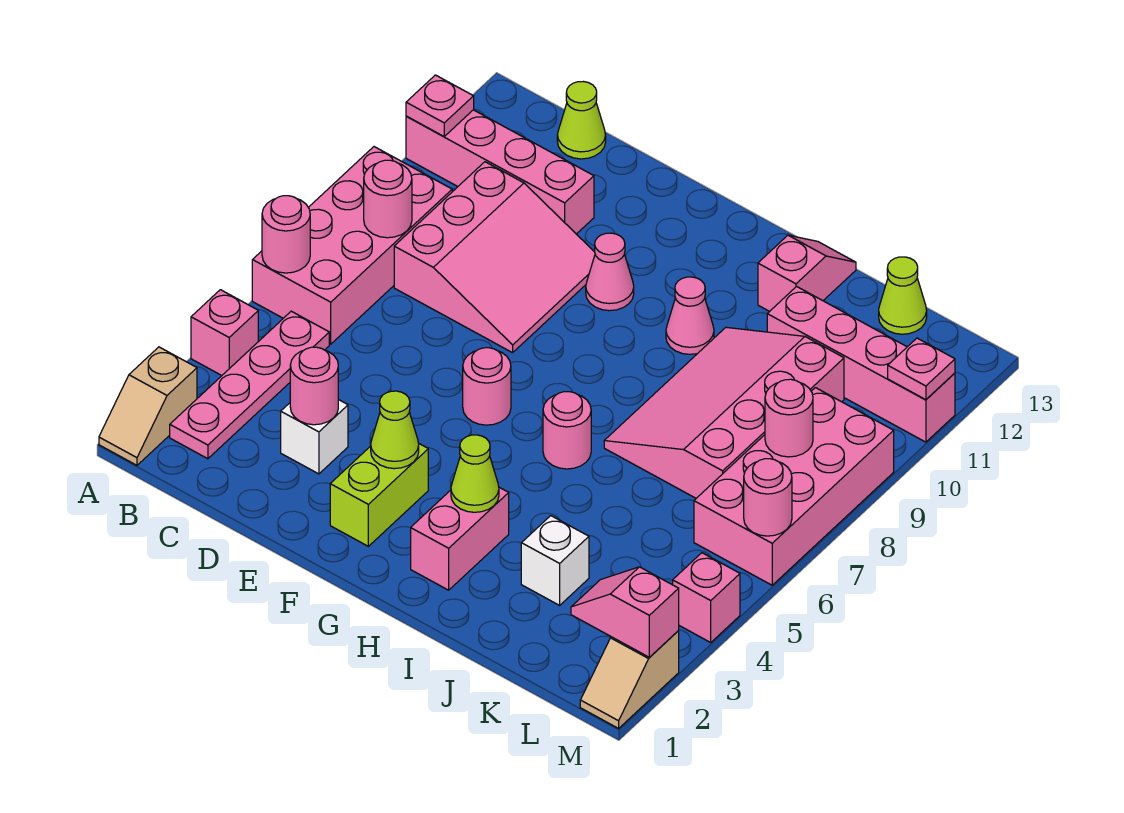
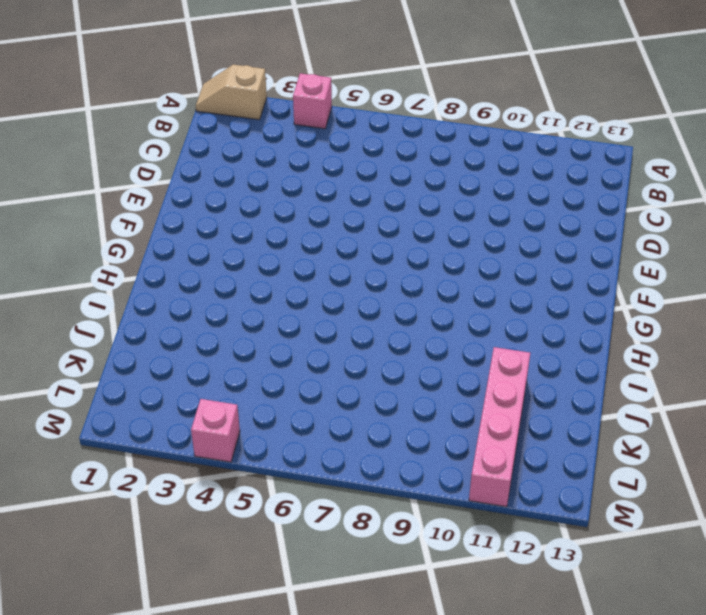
none -> pink brick A6:B9 level 1
none -> pink brick A11:D11 level 1
none -> pink plate B2:B5 level 1
none -> pink slope C8:E10 level 1 top C

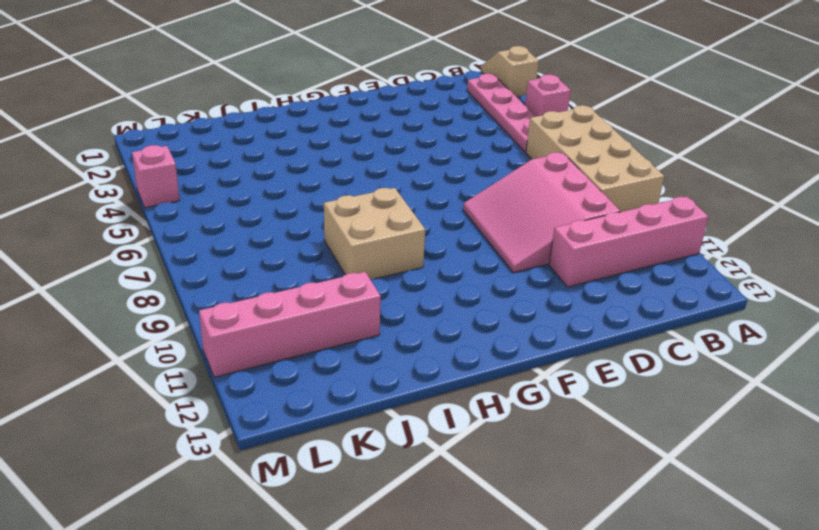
tan brick A6:B9 level 1 -> pink brick A6:B9 level 1
tan brick H8:I9 level 1 -> pink slope I7:K10 level 1 top K
none -> lime cone C13 level 1
none -> white brick D3 level 1
none -> lime brick F2:F3 level 1
none -> pink round brick F6 level 1

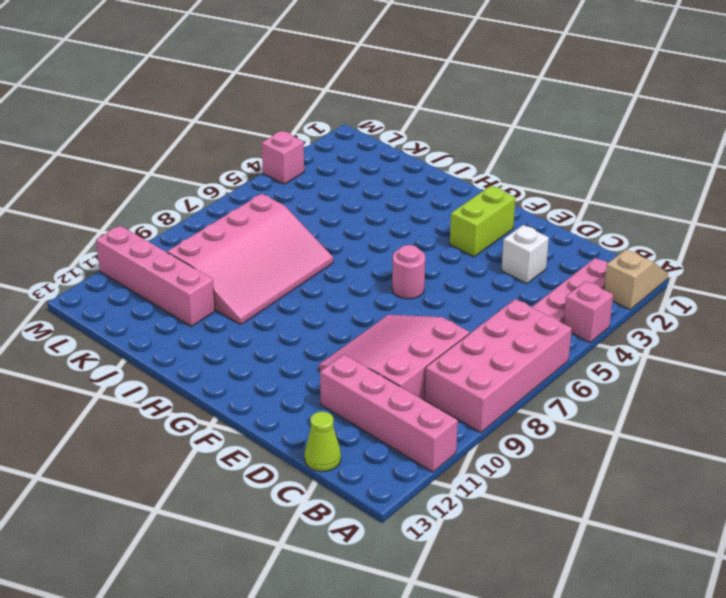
none -> pink cone F10 level 1
none -> pink brick H2:H3 level 1
none -> pink round brick H6 level 1
none -> pink cone H10 level 1

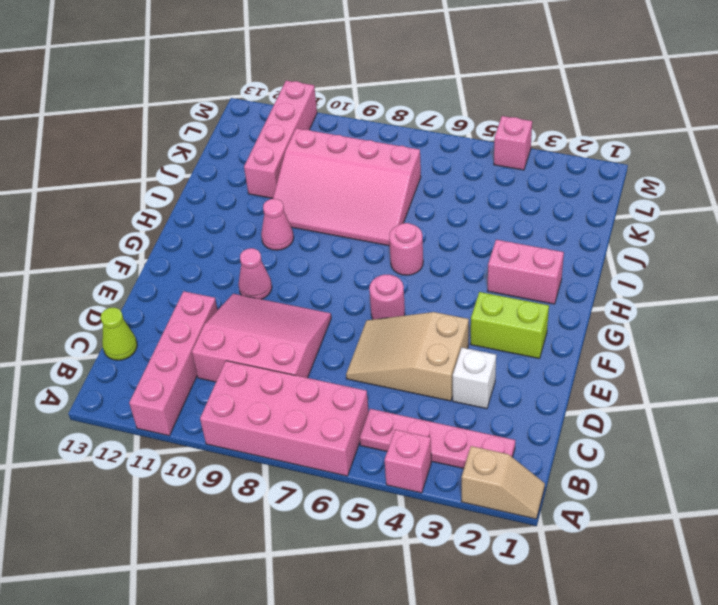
tan slope D4:E6 level 1 top 4 -> none
none -> pink slope I12:I13 level 1 top 12
none -> white brick J3 level 1
none -> lime cone K13 level 1
none -> pink brick L6:M9 level 1

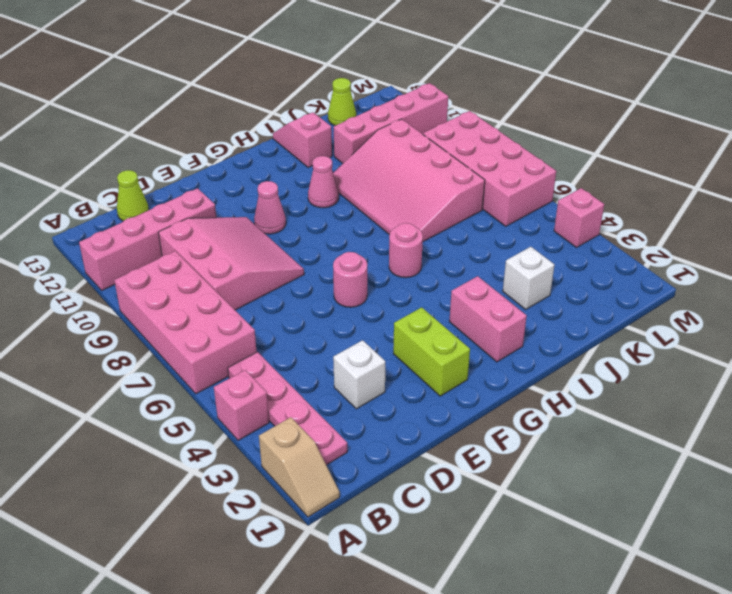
none -> tan slope M1:M2 level 1 top 2
none -> pink round brick A6 level 2
none -> pink plate A11 level 2
none -> pink round brick B8 level 2

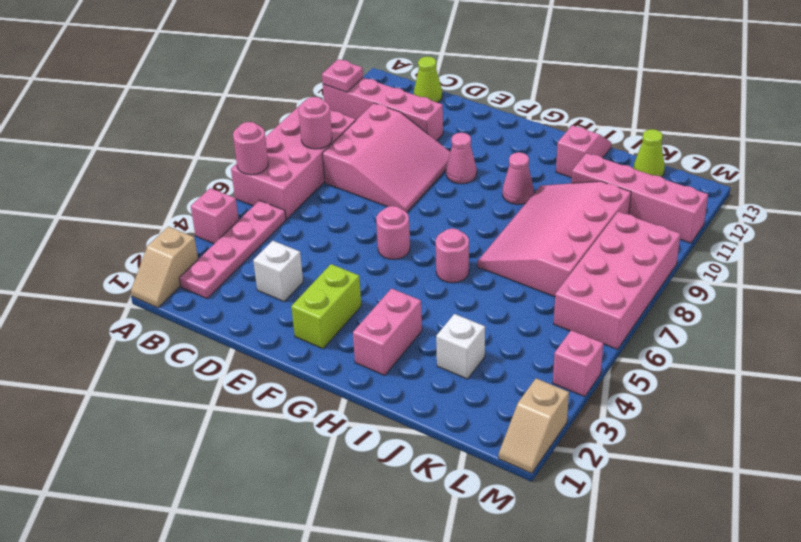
none -> pink round brick D3 level 2
none -> lime cone F3 level 2
none -> lime cone H3 level 2
none -> pink slope L2:M2 level 2 top M

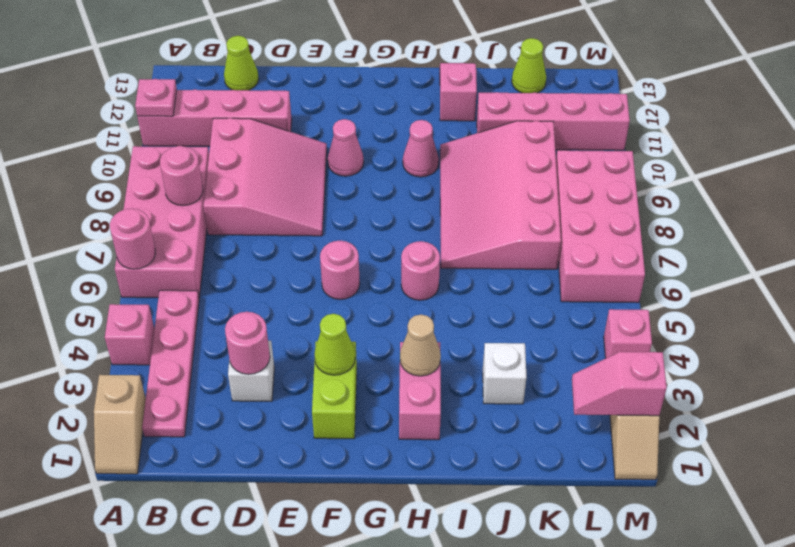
tan cone H3 level 2 -> lime cone H3 level 2
none -> pink round brick L8 level 2
none -> pink round brick M6 level 2
none -> pink plate M11 level 2

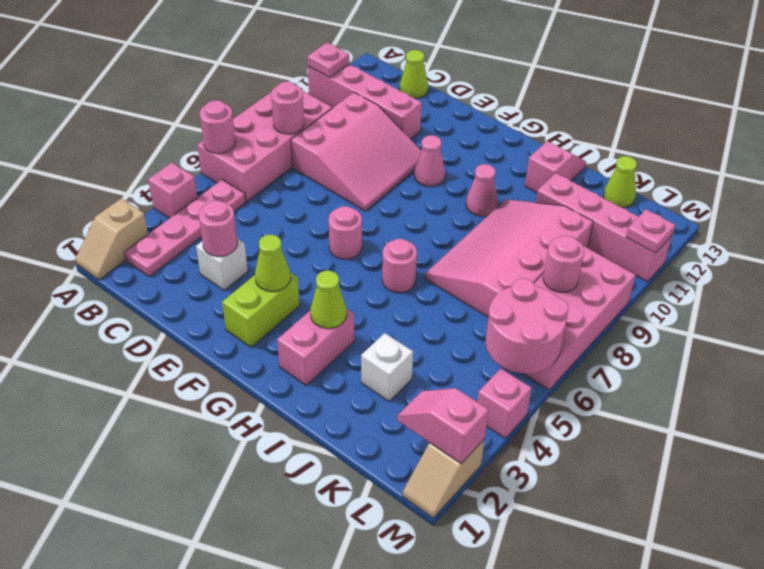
pink round brick L5:M6 level 2 -> pink round brick M6 level 2

